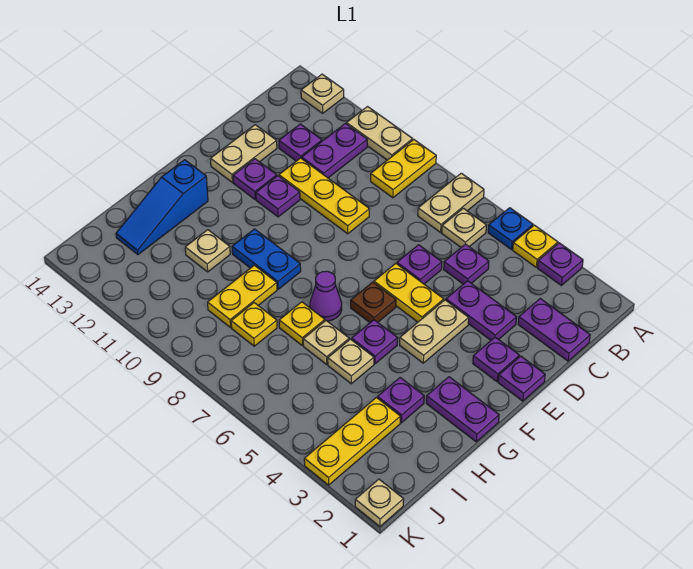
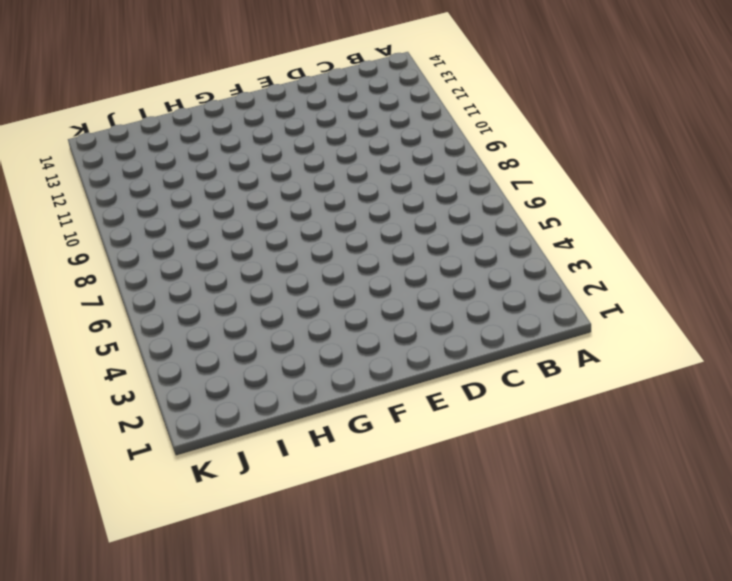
none -> purple plate A3 level 1
none -> yellow plate A4 level 1
none -> blue plate A5 level 1
none -> tan plate A7:B7 level 1

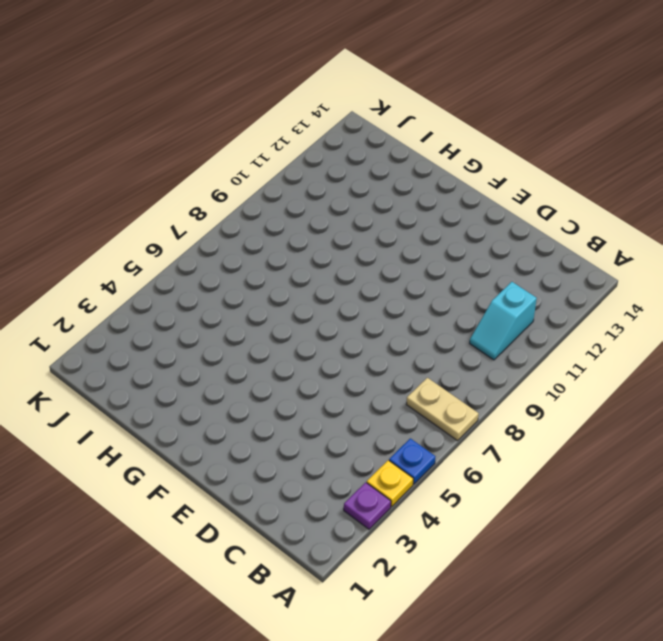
cyan slope B10:B11 level 1 top 11 -> purple plate B11:C11 level 1
none -> yellow plate A9:B9 level 1
none -> tan plate A10:A11 level 1
none -> tan plate A13 level 1
none -> tan plate B6 level 1

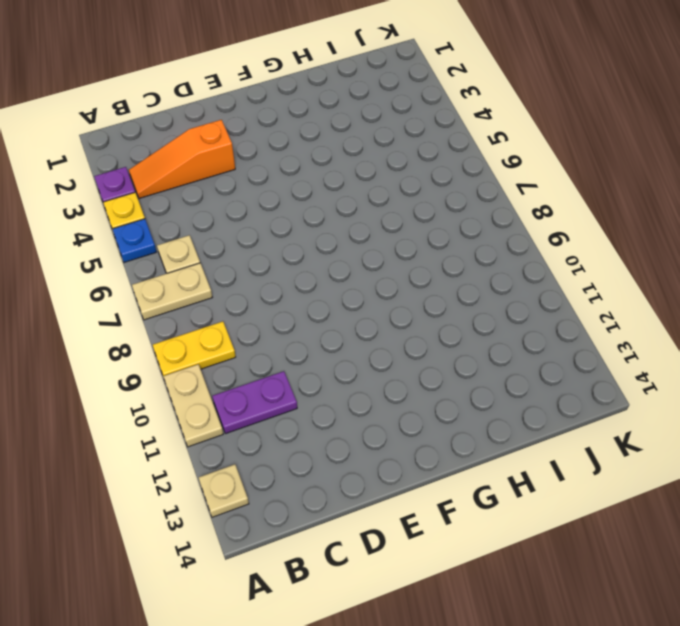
orange slope B3:D3 level 1 top D -> purple plate D3:D4 level 1
none -> purple plate C1:C2 level 1
none -> purple plate C5 level 1
none -> purple plate C12 level 1
none -> purple plate D6 level 1

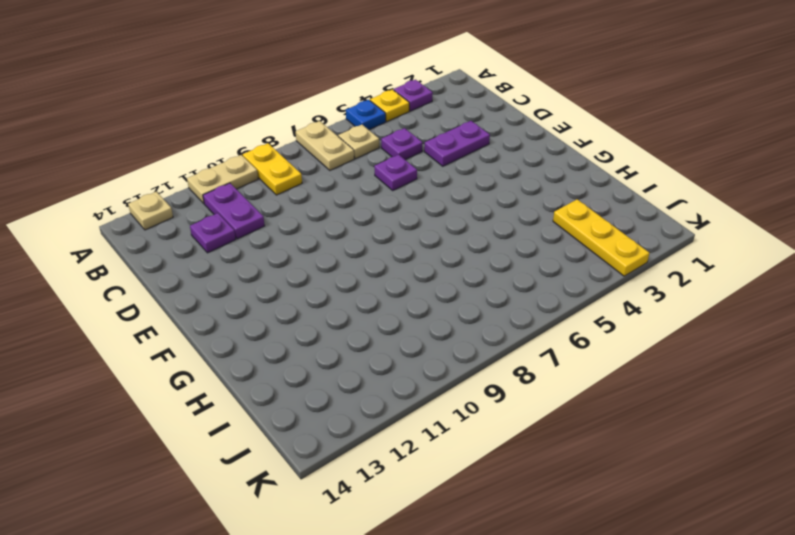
none -> purple plate C1:C2 level 1
none -> yellow plate D9:D11 level 1
none -> tan plate D13:E13 level 1
none -> purple plate E1 level 1

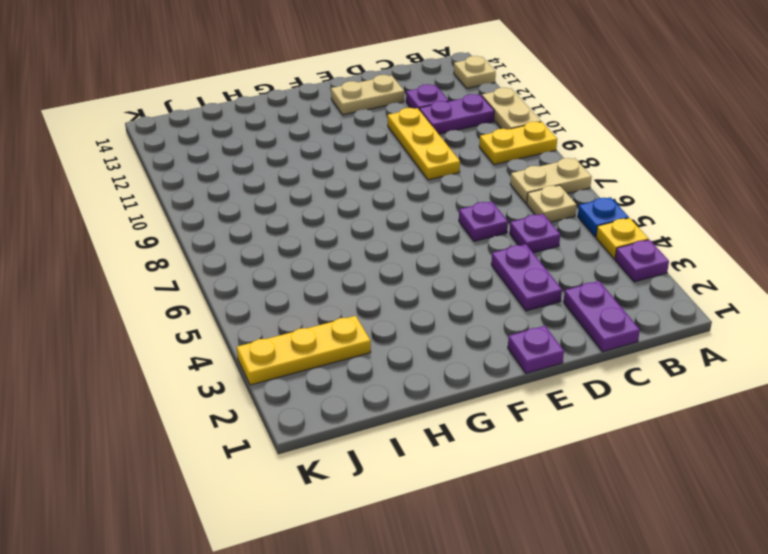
none -> purple plate E2 level 1
none -> tan plate E4:F4 level 1
none -> yellow plate E5:E6 level 1
none -> purple plate E11 level 1

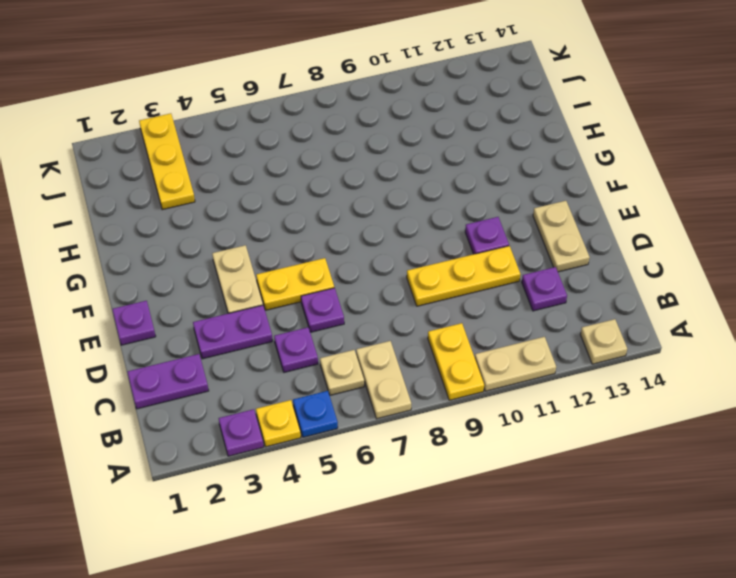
none -> purple plate B11:C11 level 1
none -> purple plate E2 level 1
none -> purple plate E12 level 1
none -> brown plate F6 level 1

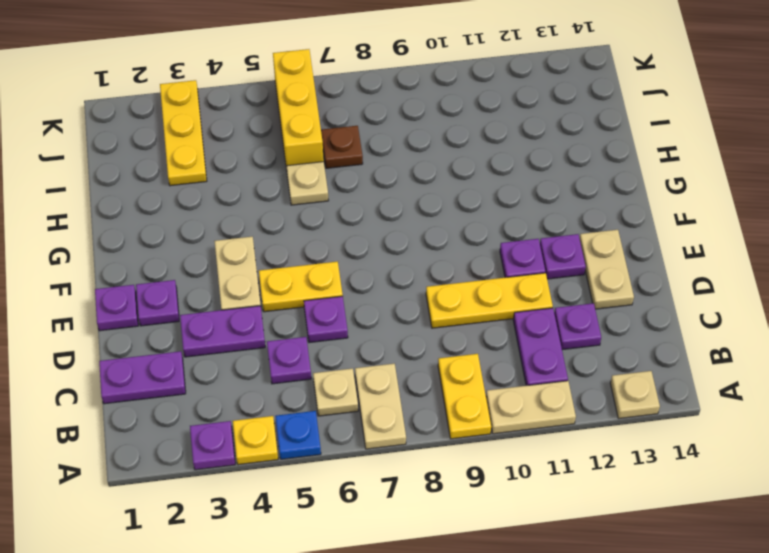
yellow brick I6:K6 level 1 -> none
brown plate I7 level 1 -> brown plate F6 level 1
none -> purple plate G1:G2 level 1
none -> purple plate G5 level 1
none -> purple cone G7 level 1
none -> blue plate G9:G10 level 1

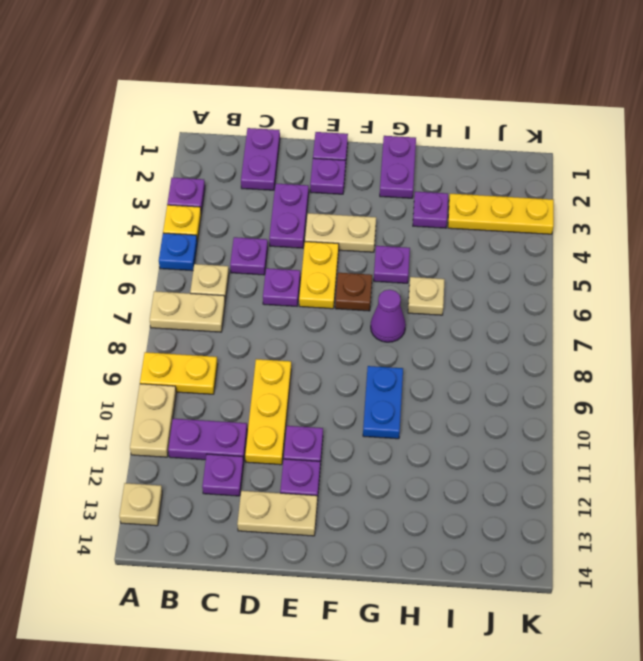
none -> blue slope G13:I13 level 1 top G
none -> tan plate H5 level 1
none -> yellow plate H7 level 1
none -> yellow plate H9:I9 level 1

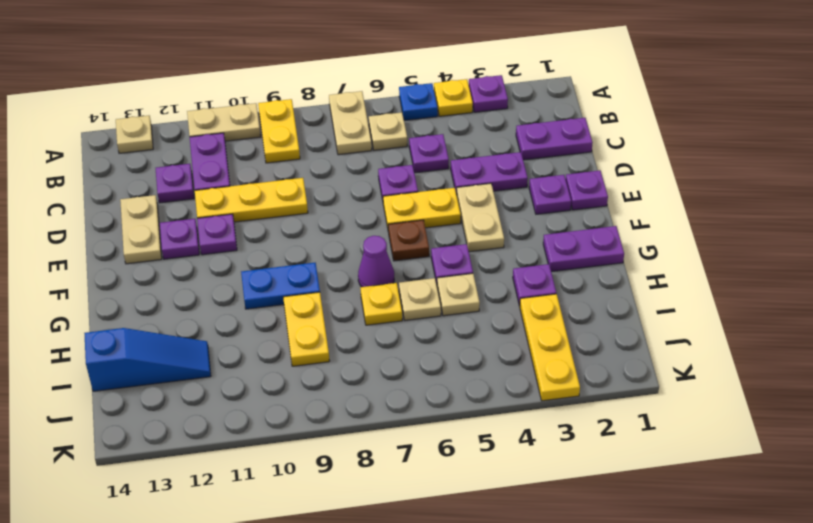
blue slope I12:I14 level 1 top 14 -> blue slope G13:I13 level 1 top G
none -> tan plate H11 level 1
none -> yellow plate I8 level 1
none -> tan plate K1 level 1

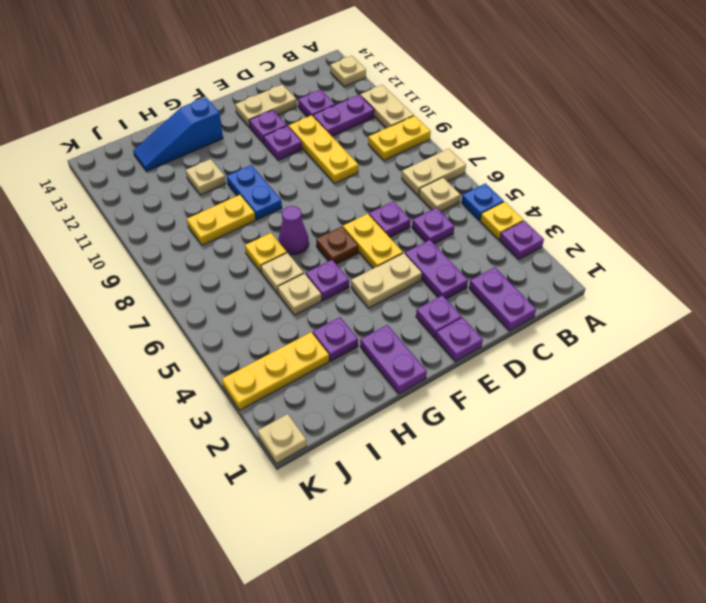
none -> yellow plate I8 level 1

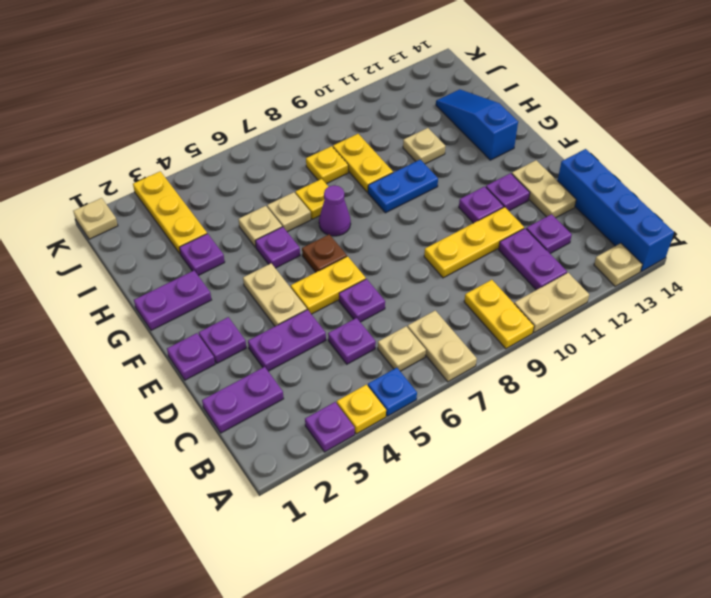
blue brick A14:D14 level 1 -> none

